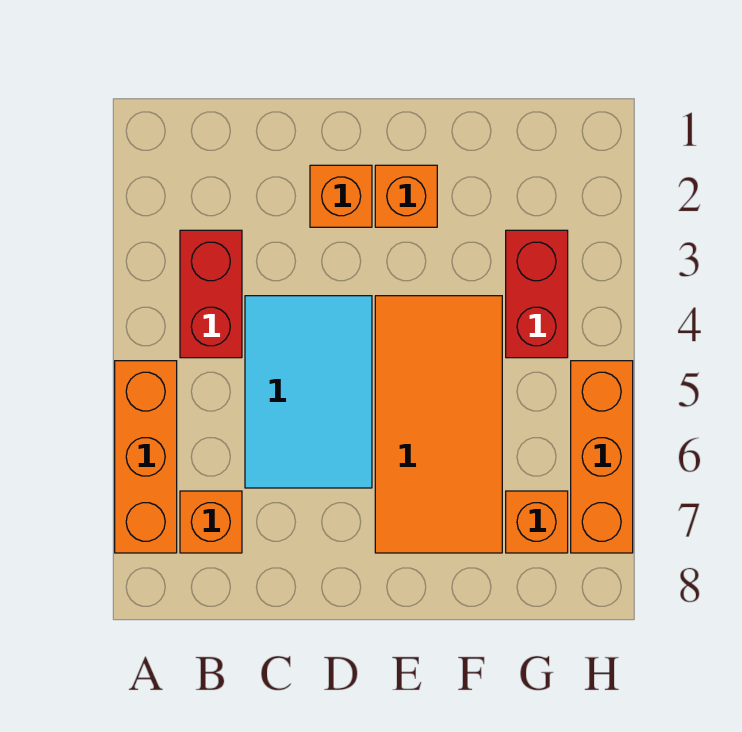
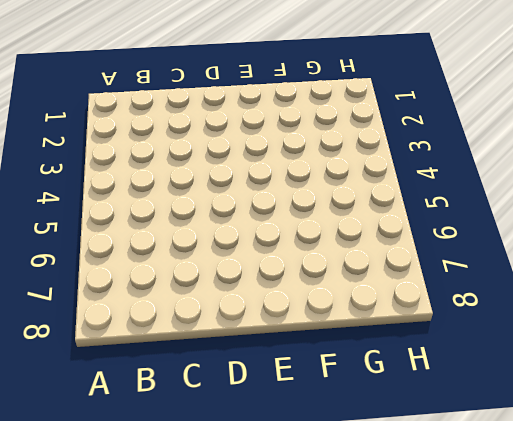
none -> orange brick A5:A7 level 1
none -> red brick B3:B4 level 1

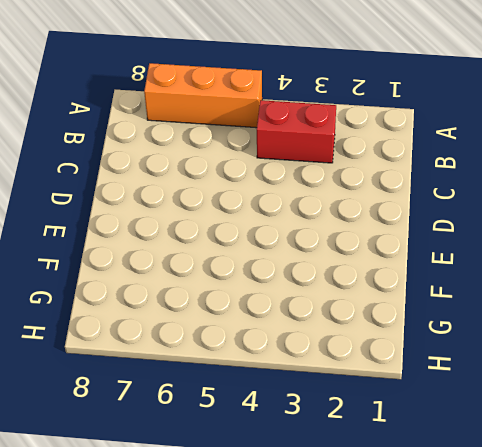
none -> orange brick B7 level 1
none -> cyan tile C4:D6 level 1

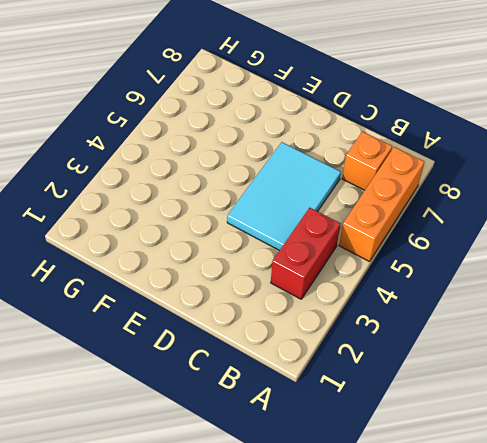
none -> orange brick D2 level 1
none -> orange brick E2 level 1

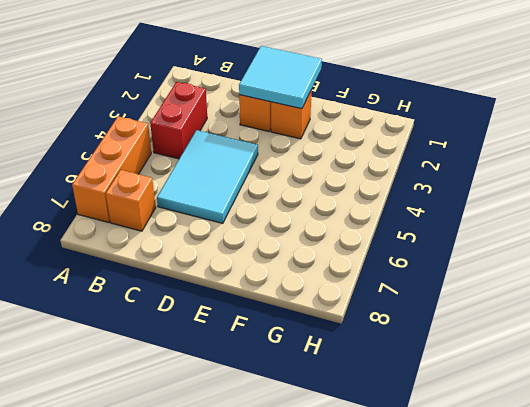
cyan tile D1:E2 level 2 -> none
none -> orange tile E4:F7 level 1
none -> red brick G3:G4 level 1

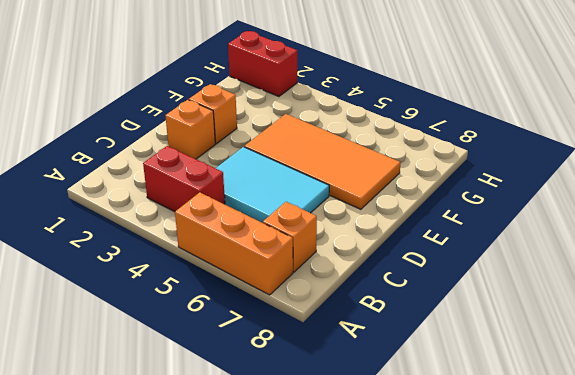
red brick H1:H2 level 1 -> red brick G3:G4 level 1
none -> orange brick G7 level 1
none -> orange brick H5:H7 level 1

